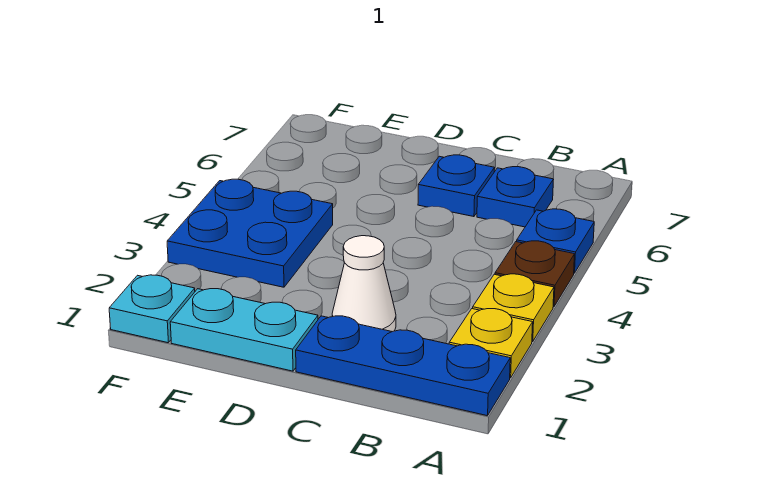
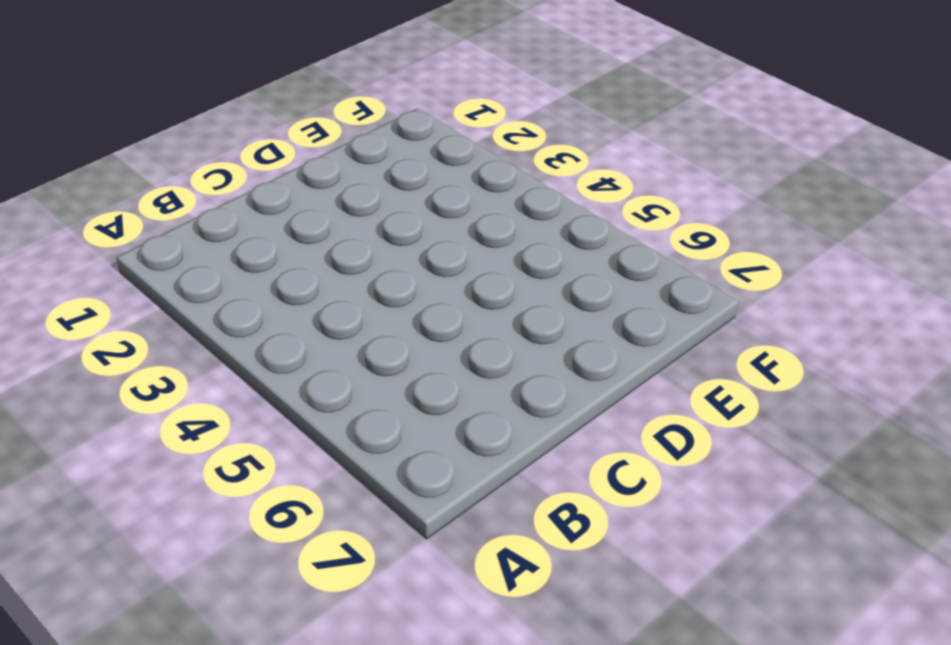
none -> blue plate A1:C1 level 1
none -> yellow plate A2 level 1

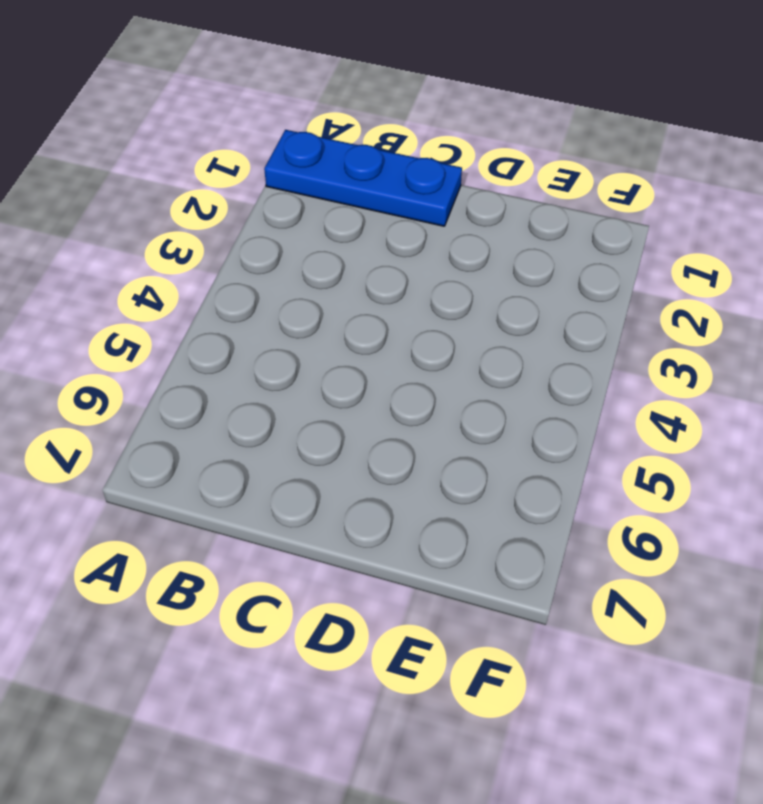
none -> yellow plate A2 level 1
none -> yellow plate A3 level 1

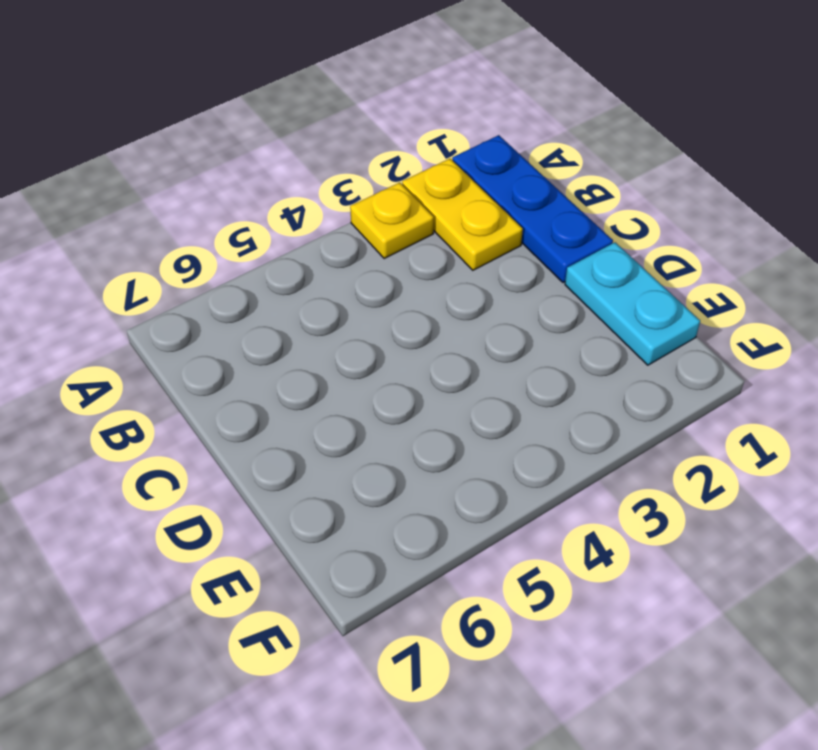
yellow plate A2:B2 level 1 -> yellow plate A2 level 1
none -> brown plate A4 level 1
none -> blue plate A5 level 1

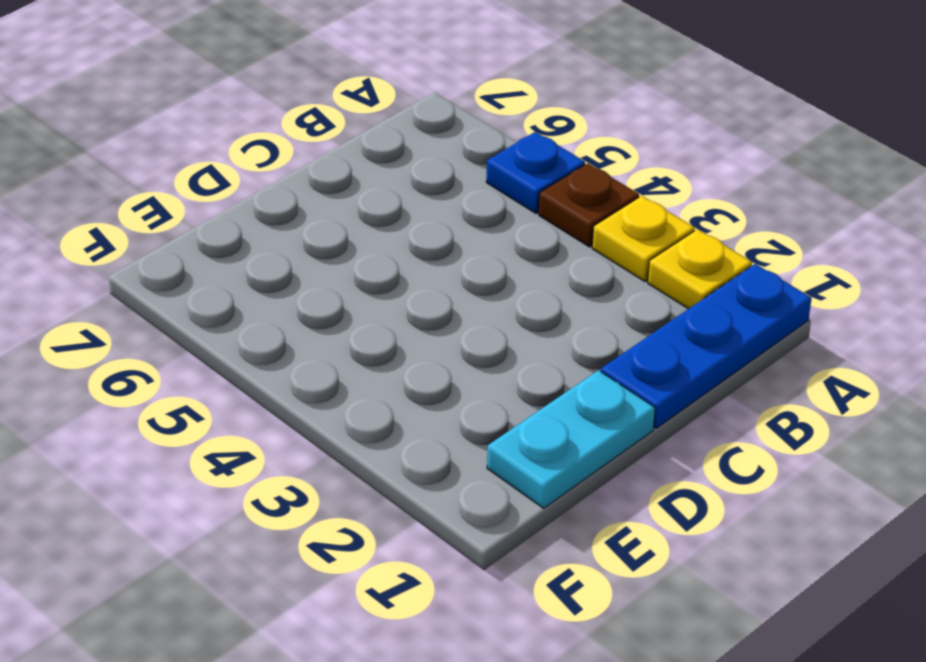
none -> blue plate B6 level 1
none -> white cone C2 level 1

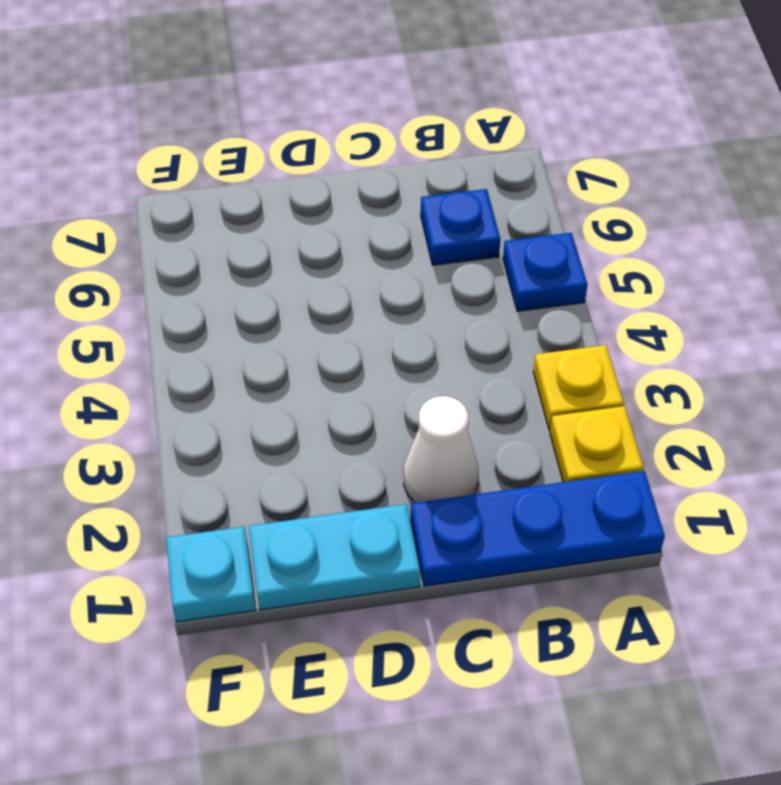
none -> brown plate A4 level 1
none -> blue plate C6 level 1

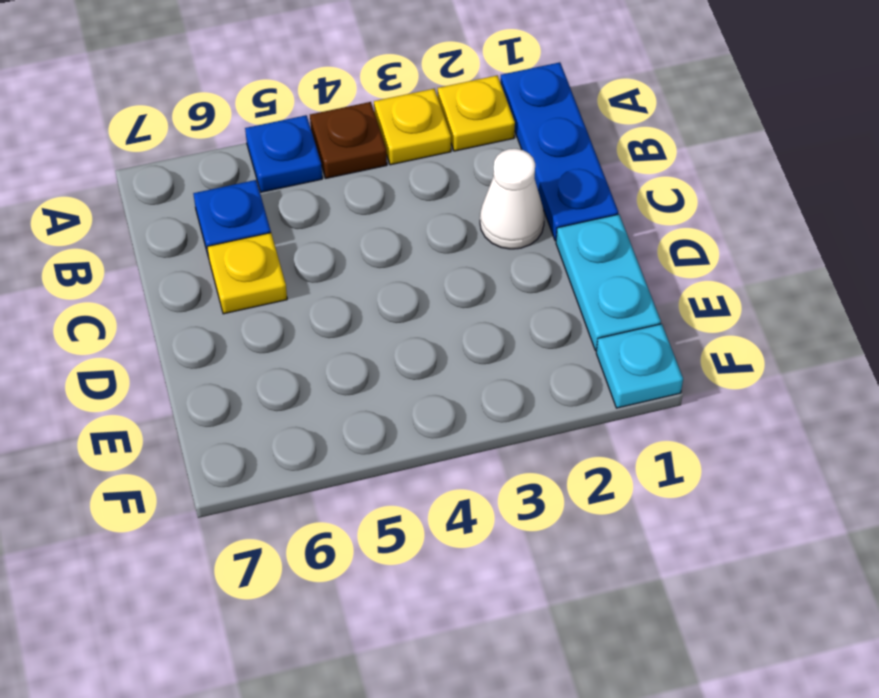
yellow plate C6 level 1 -> blue plate C6 level 1
none -> blue plate E3:F4 level 1

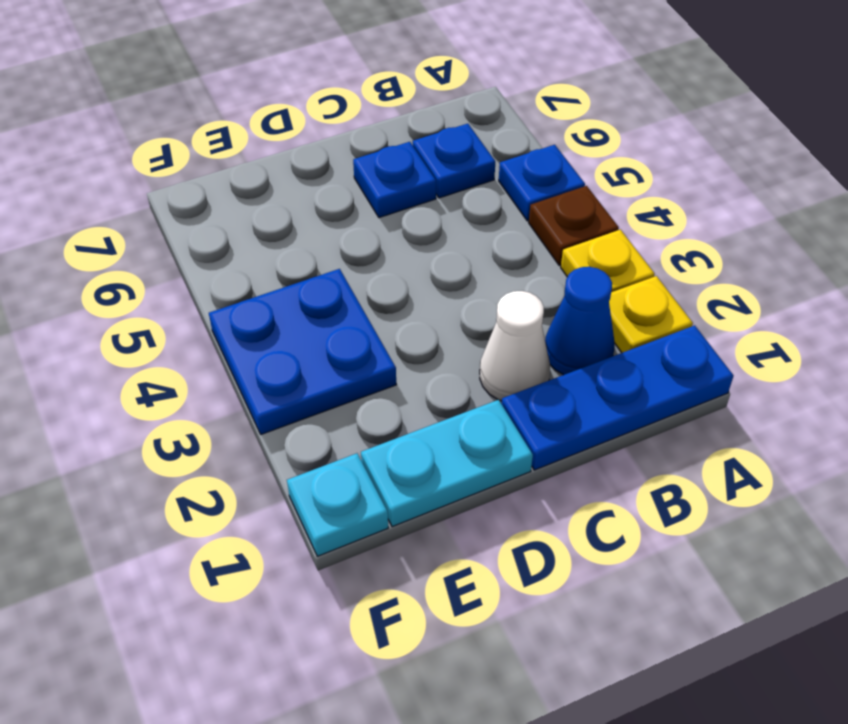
blue cone B2 level 1 -> none

